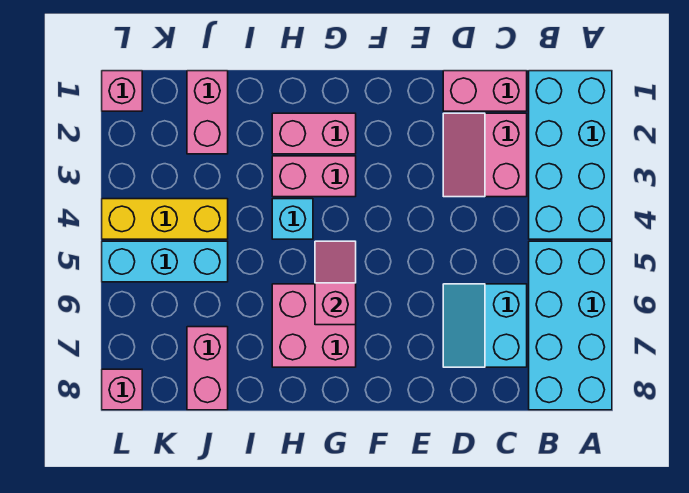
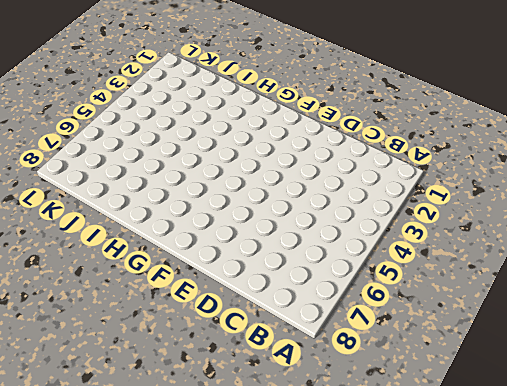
none -> cyan brick A1:B4 level 1
none -> cyan brick A5:B8 level 1
none -> pink brick C1:D1 level 1

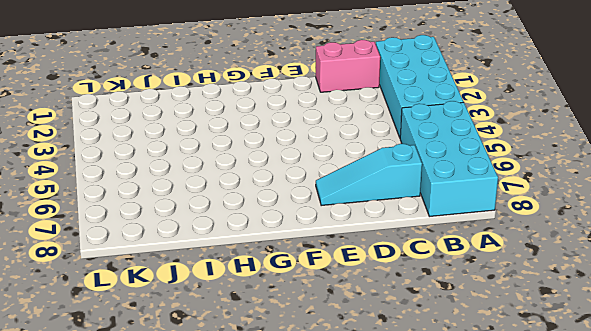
cyan slope C7:E7 level 1 top C -> cyan slope C6:D7 level 1 top C
none -> pink slope C2:D3 level 1 top C
none -> pink brick G2:H2 level 1
none -> pink brick G3:H3 level 1

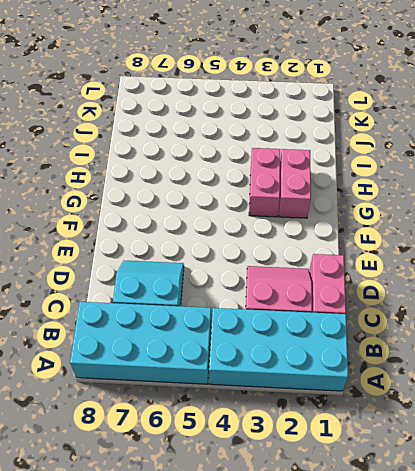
none -> pink brick G6:H7 level 1
none -> cyan brick H4 level 1
none -> pink brick J1:J2 level 1

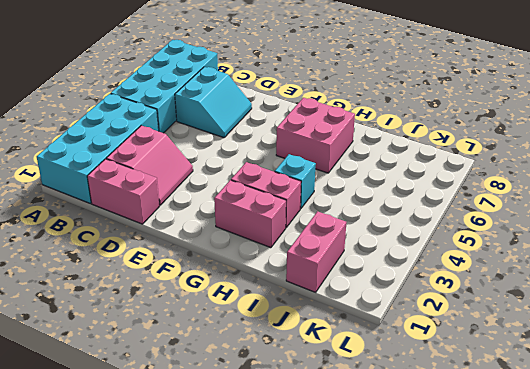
none -> yellow brick J4:L4 level 1
none -> cyan brick J5:L5 level 1
none -> pink brick J7:J8 level 1

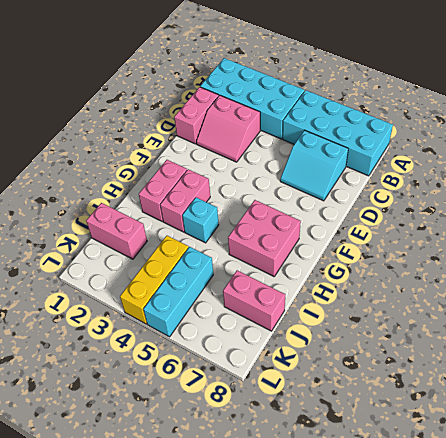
none -> pink brick L1 level 1
none -> pink brick L8 level 1
none -> pink slope G5:G6 level 2 top 6

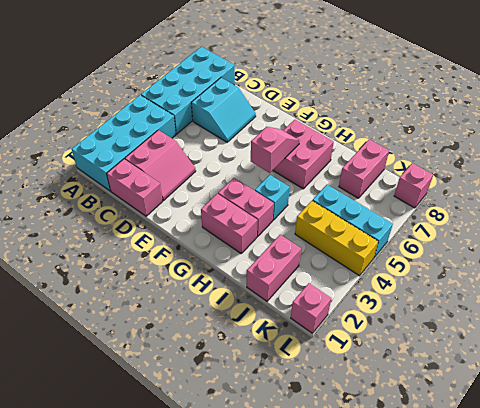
pink slope G5:G6 level 2 top 5 -> pink slope G5:G6 level 2 top 6

